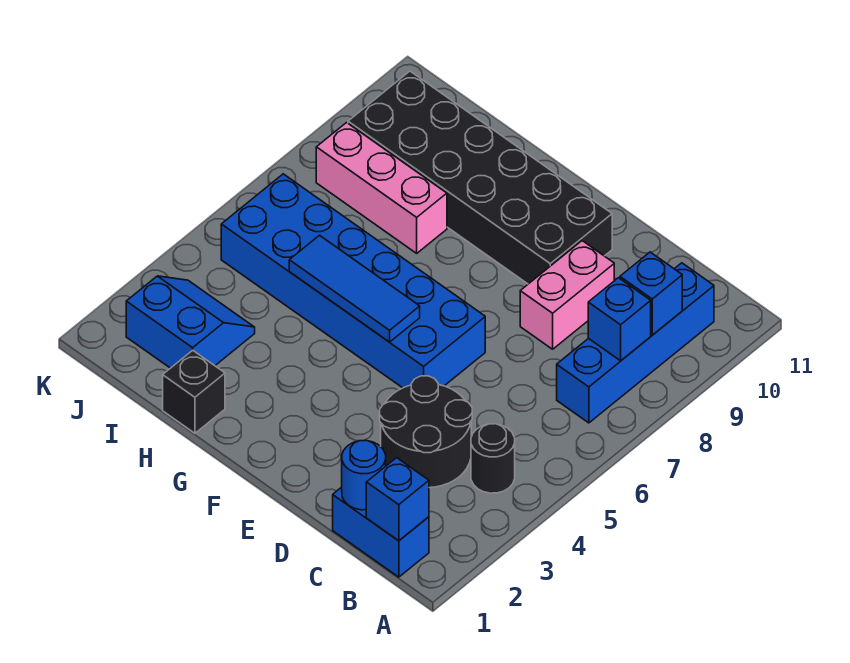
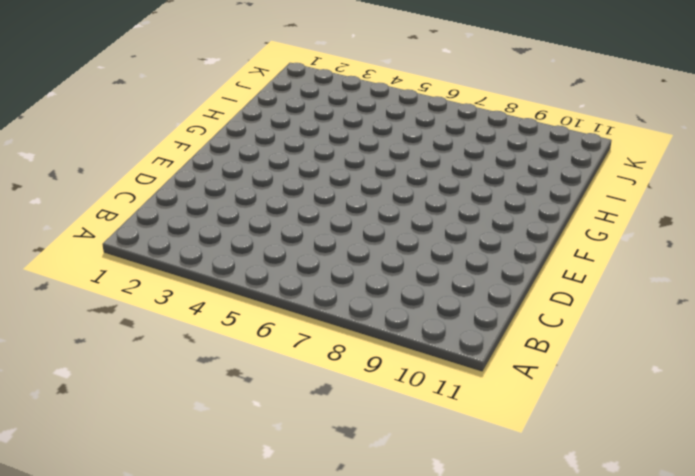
none -> blue brick B1:C1 level 1
none -> black round brick B4 level 1
none -> blue brick B7:B10 level 1

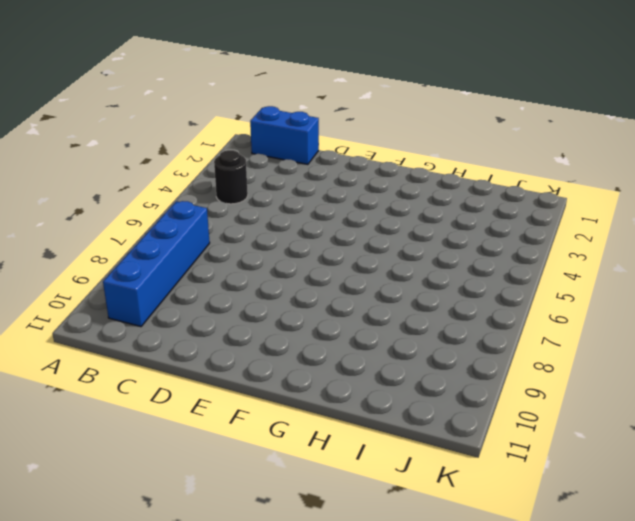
none -> black round brick C3:D4 level 1
none -> pink brick D8:D9 level 1
none -> blue brick E5:J6 level 1

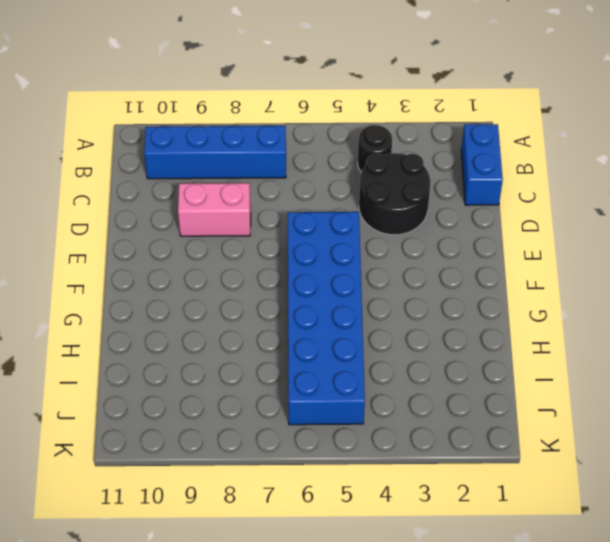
none -> black brick E9:J10 level 1
none -> black brick H1 level 1
none -> pink brick H8:J8 level 1

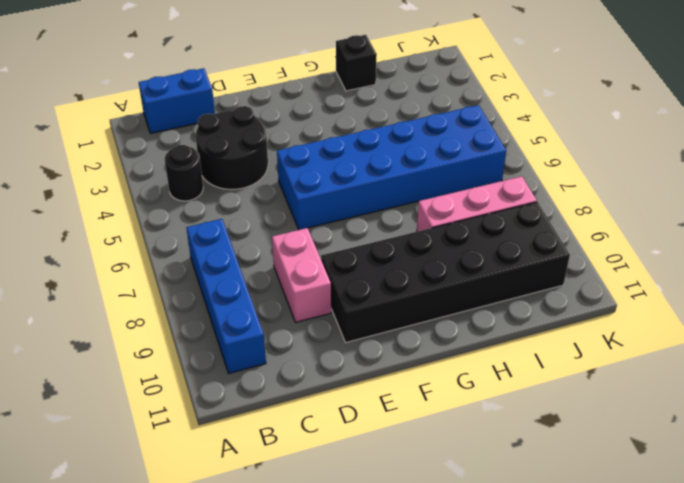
none -> blue slope I2:J3 level 1 top 2
none -> blue brick B1 level 2
none -> blue brick B8 level 2

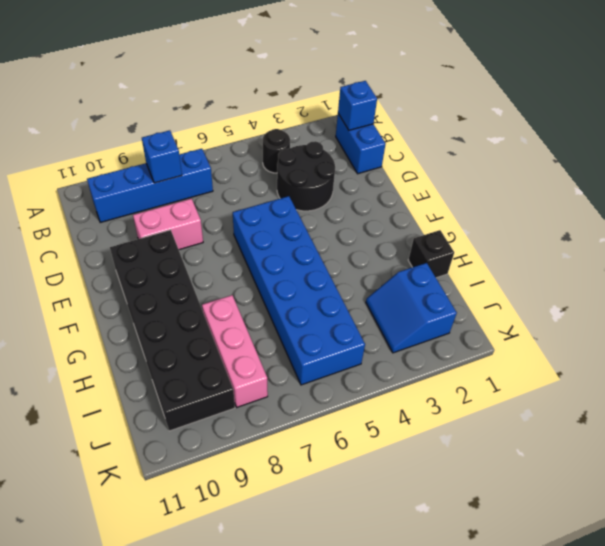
none -> blue brick B9 level 2
none -> blue round brick C1 level 2
none -> blue tile F5:H5 level 2

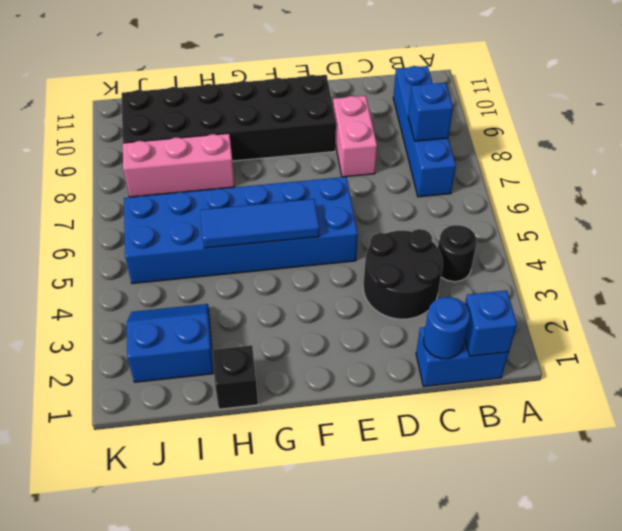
none -> blue brick B9 level 2

